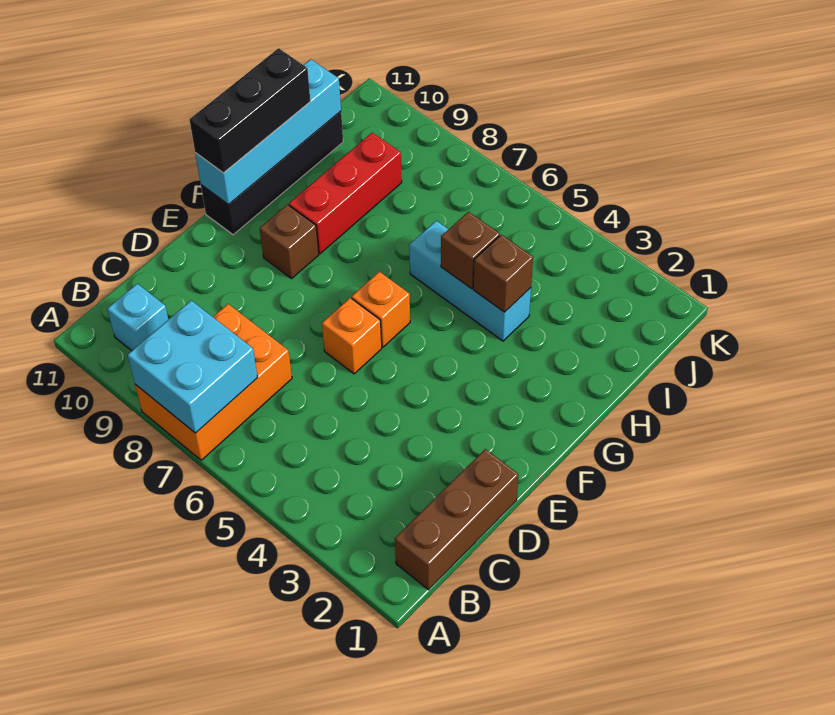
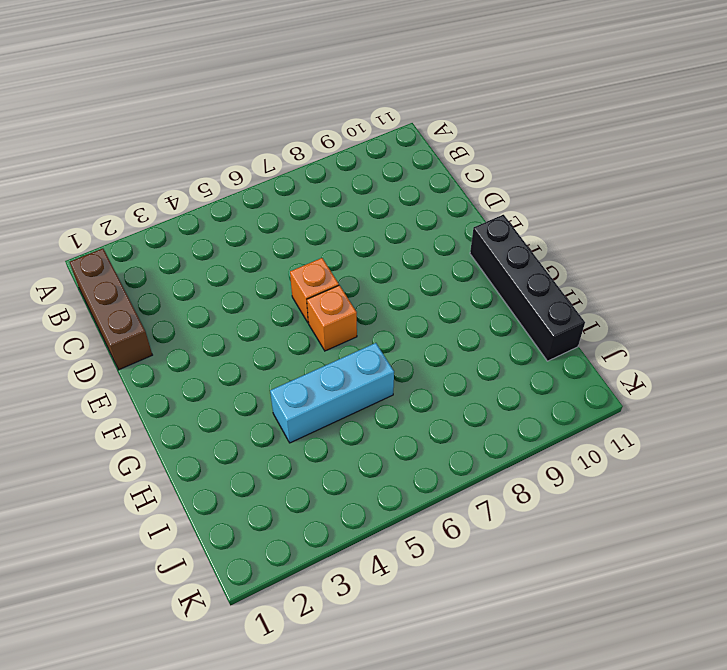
none -> orange brick A7:C8 level 1
none -> cyan brick B10 level 1
none -> brown brick F9 level 1

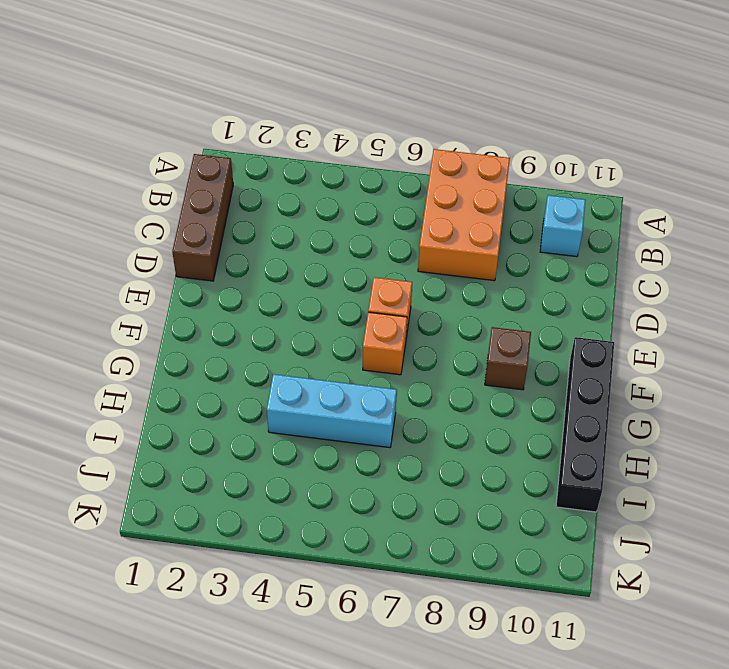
none -> red brick G9:I9 level 1
none -> cyan brick A7:B8 level 2
none -> cyan brick F11:I11 level 2

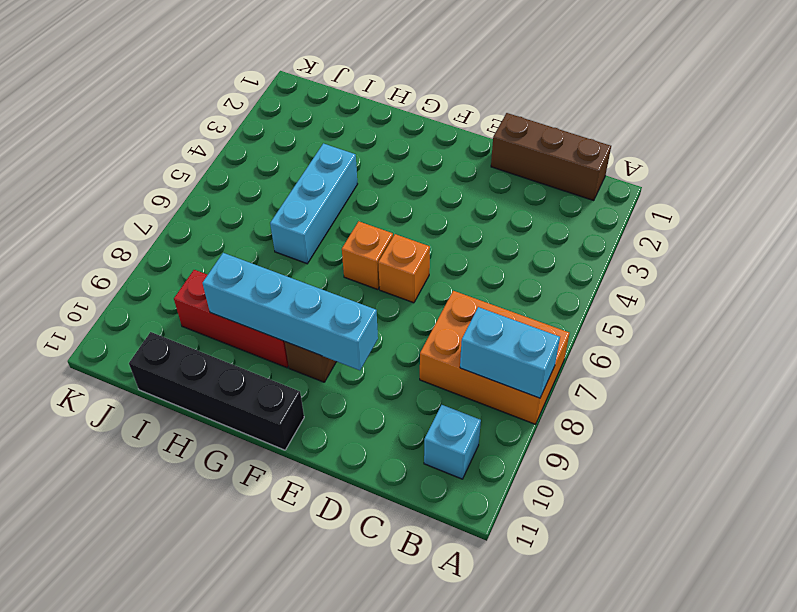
cyan brick A8:B8 level 2 -> cyan brick A7:B8 level 2
cyan brick E9:H9 level 2 -> cyan brick F11:I11 level 2
none -> brown brick H4 level 2
none -> brown brick H5 level 2
none -> black brick F11:H11 level 3

